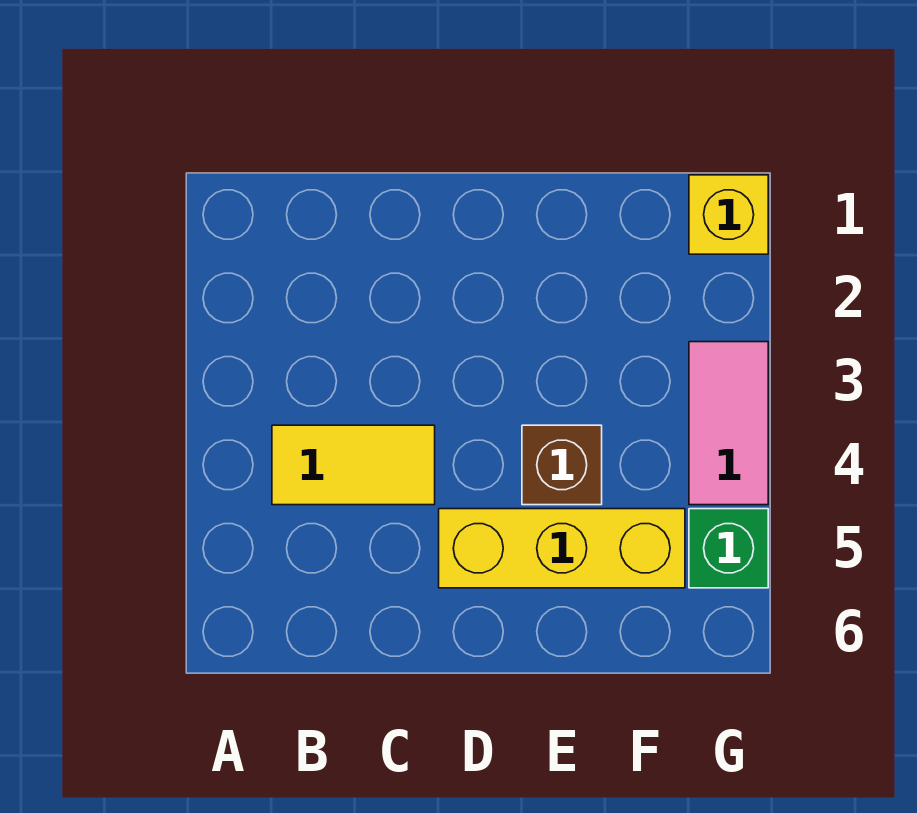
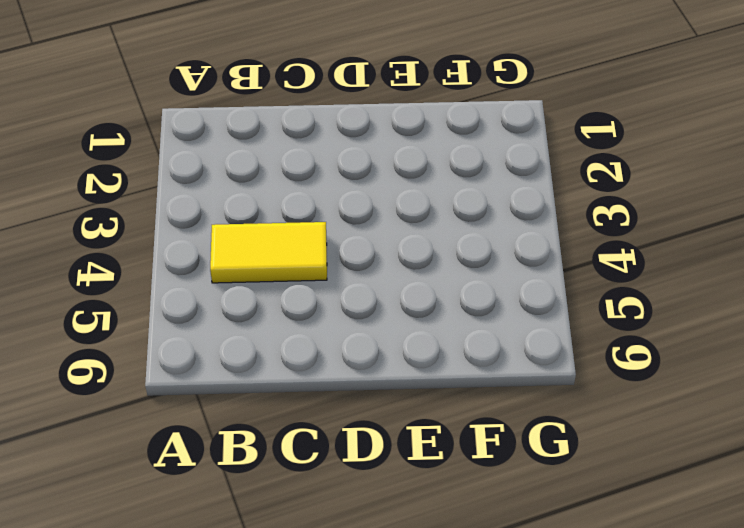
none -> yellow brick D5:F5 level 1
none -> brown brick E4 level 1

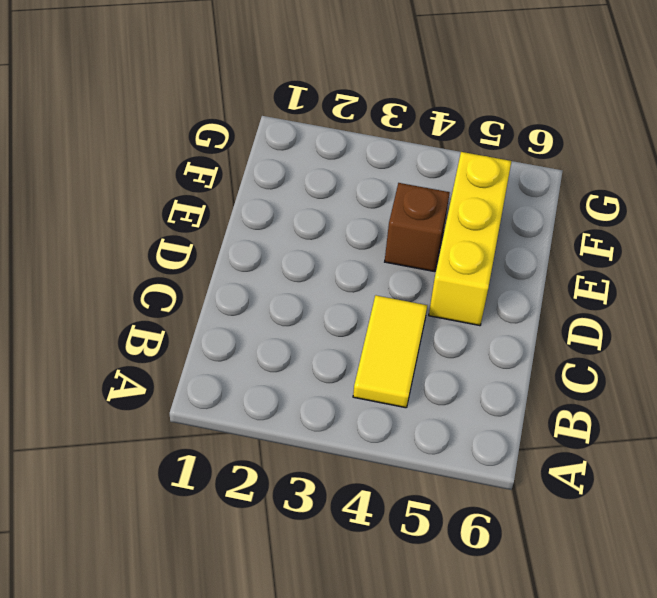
none -> yellow brick G1 level 1
none -> pink tile G3:G4 level 1

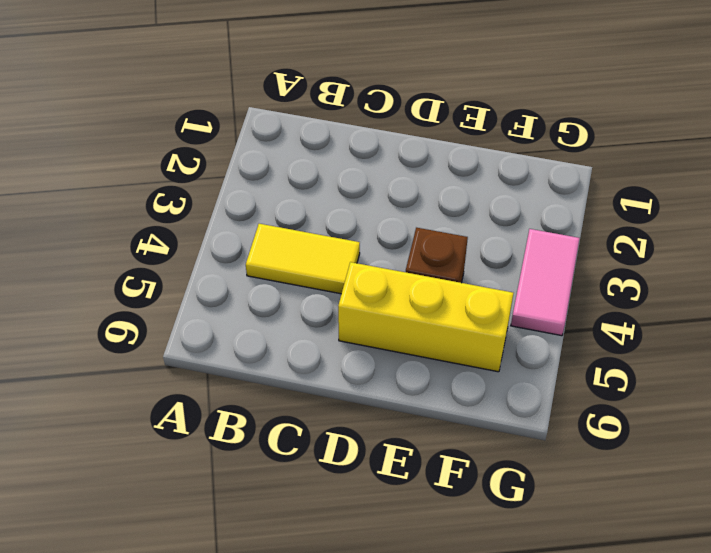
none -> yellow brick G1 level 1
none -> green brick G5 level 1

